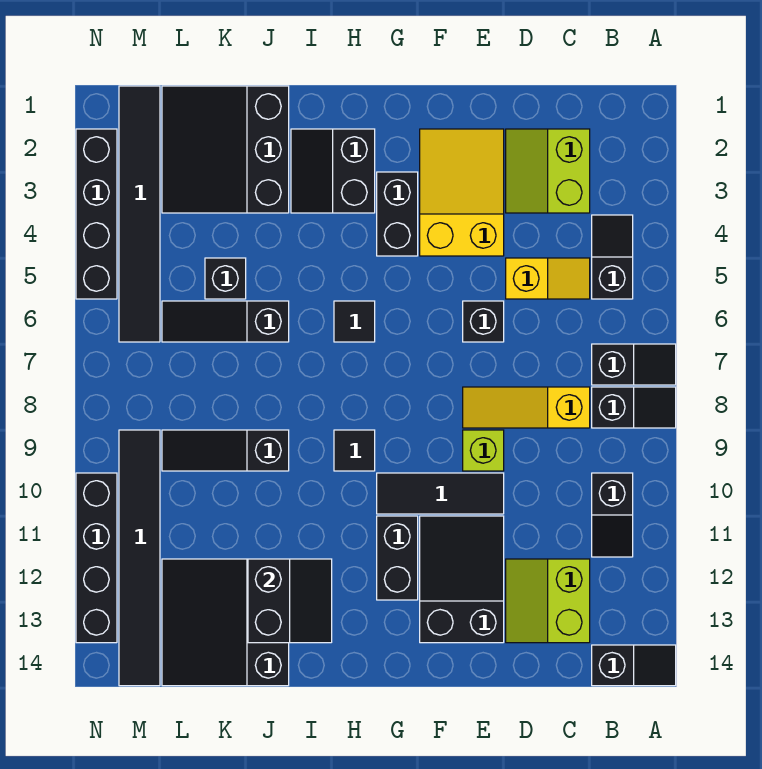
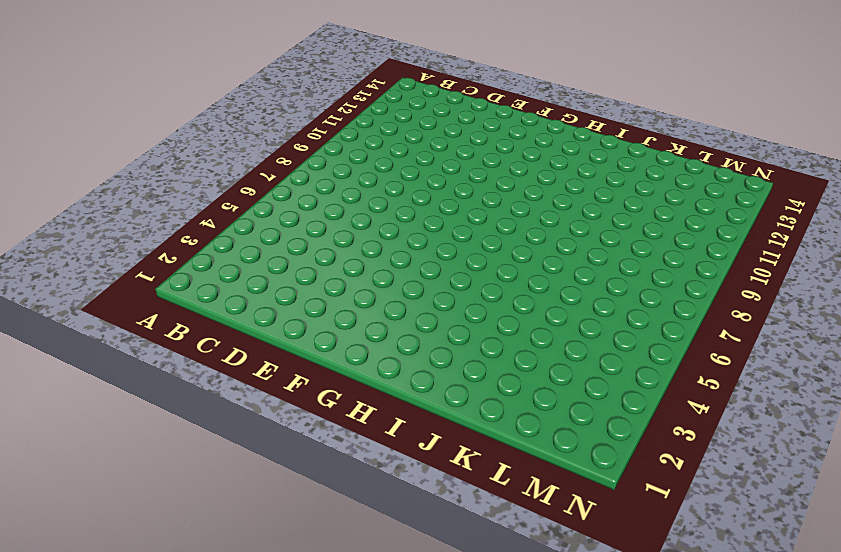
none -> black slope A7:B7 level 1 top B
none -> black slope A8:B8 level 1 top B
none -> black slope A14:B14 level 1 top B

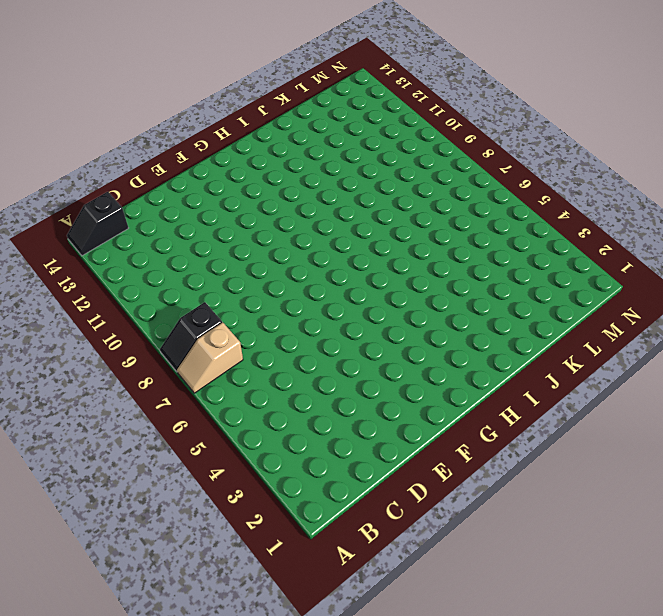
tan slope A7:B7 level 1 top B -> black slope A7:B7 level 1 top B
none -> black slope B4:B5 level 1 top 5
none -> black slope B10:B11 level 1 top 10
none -> lime slope C2:D3 level 1 top C

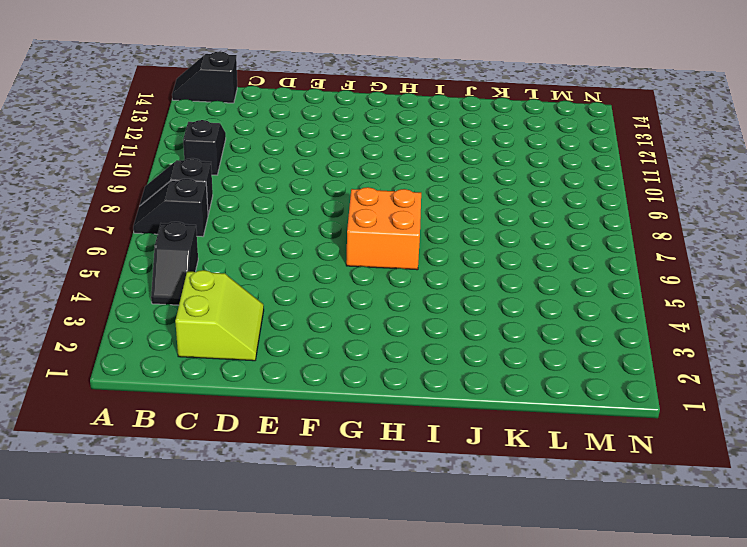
orange brick G6:H7 level 1 -> black tile H6 level 1
none -> yellow slope C5:D5 level 1 top D
none -> yellow slope C8:E8 level 1 top C
none -> lime slope C12:D13 level 1 top C

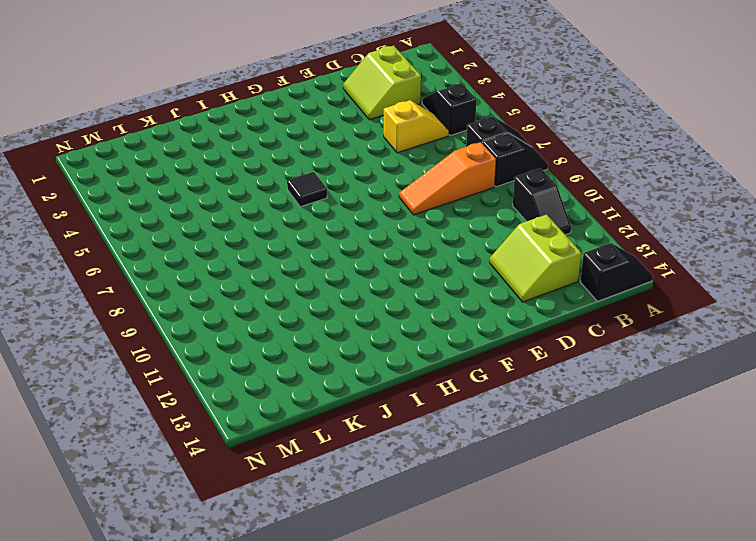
orange slope C8:E8 level 1 top C -> yellow slope C8:E8 level 1 top C
none -> yellow slope E2:F4 level 1 top 4
none -> black brick E6 level 1
none -> lime brick E9 level 1

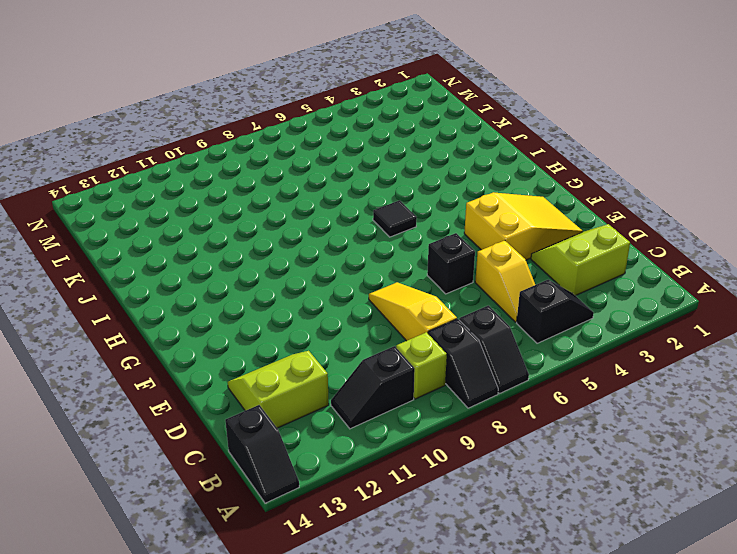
lime brick B9 level 1 -> lime brick E9 level 1
none -> black tile E10:G10 level 1
none -> black slope E11:F13 level 1 top 13
none -> black brick G3:G4 level 1

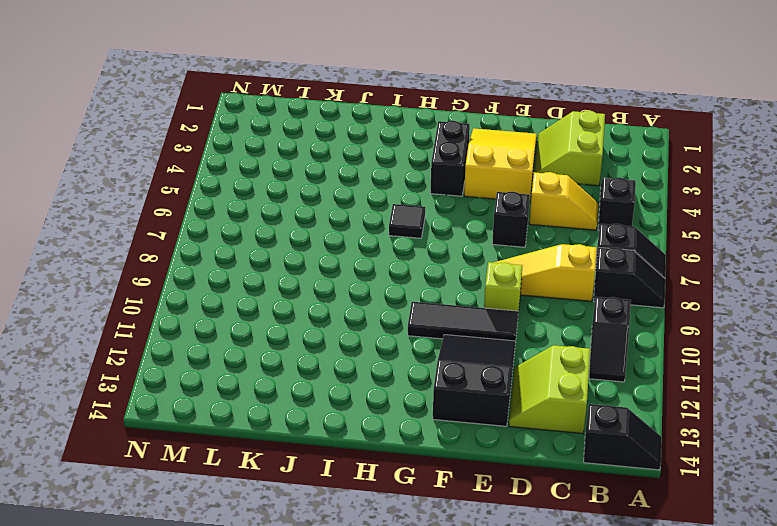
none -> black brick G11:G12 level 1
none -> black slope H2:I3 level 1 top H
none -> black tile H9 level 1

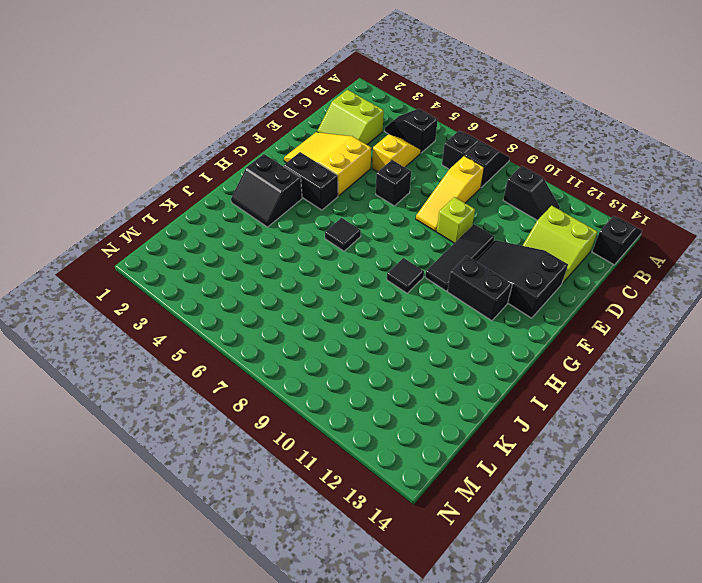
none -> black slope J1:L3 level 1 top J
none -> black slope J6:L6 level 1 top J
none -> black slope J9:L9 level 1 top J

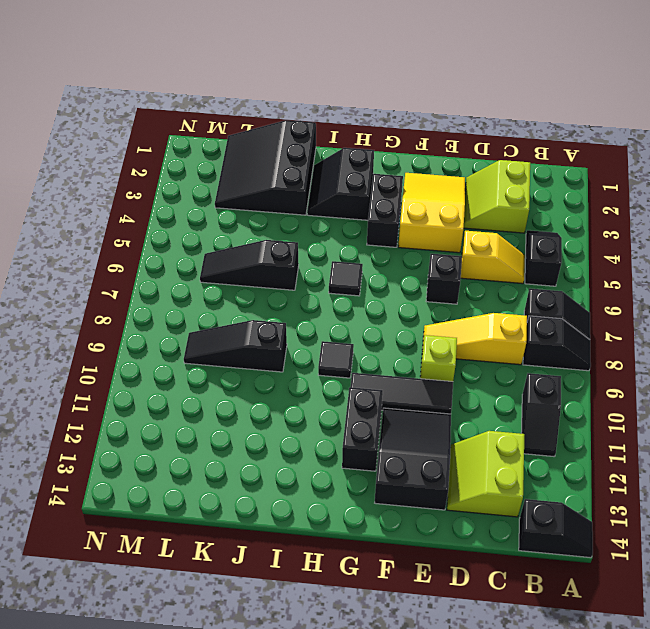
none -> black slope J12:L14 level 1 top J
none -> black brick K5 level 1
none -> black tile M1:M6 level 1

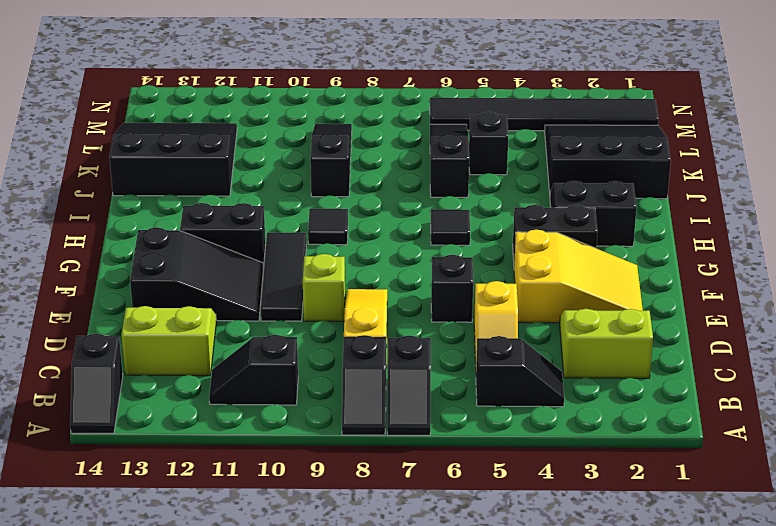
none -> black tile M9:M14 level 1
none -> black brick N2:N5 level 1
none -> black brick N10:N13 level 1

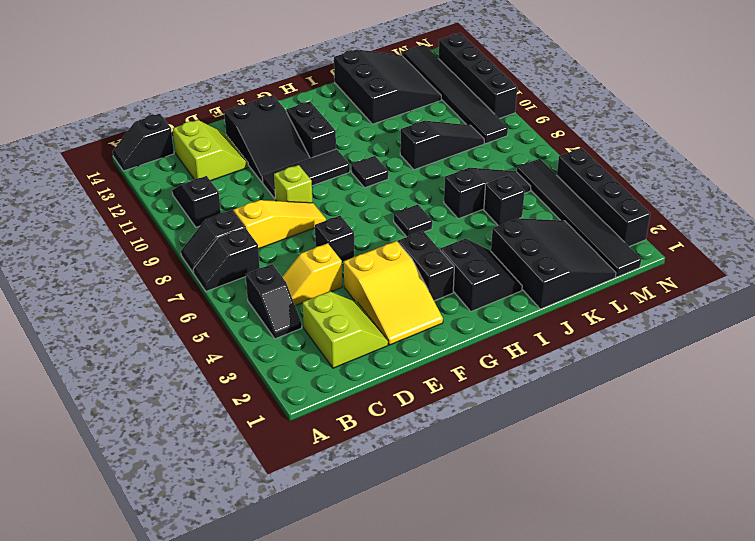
none -> black slope I12:J13 level 2 top J

